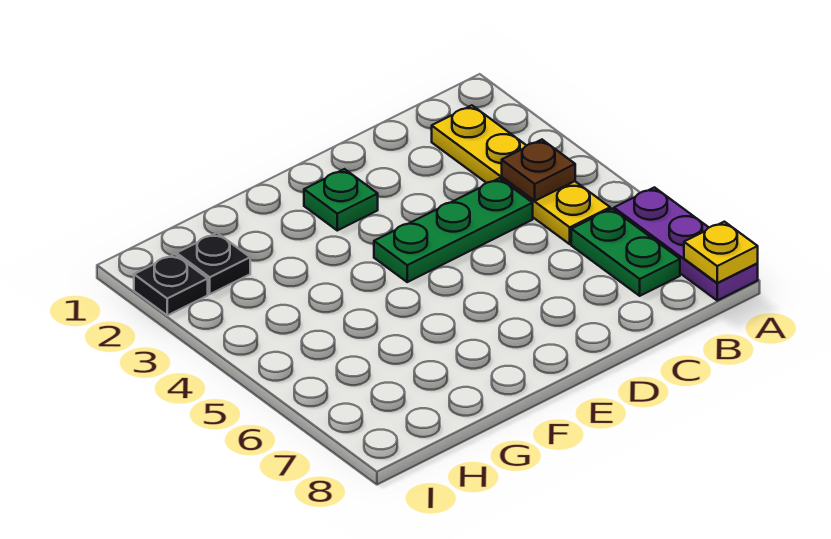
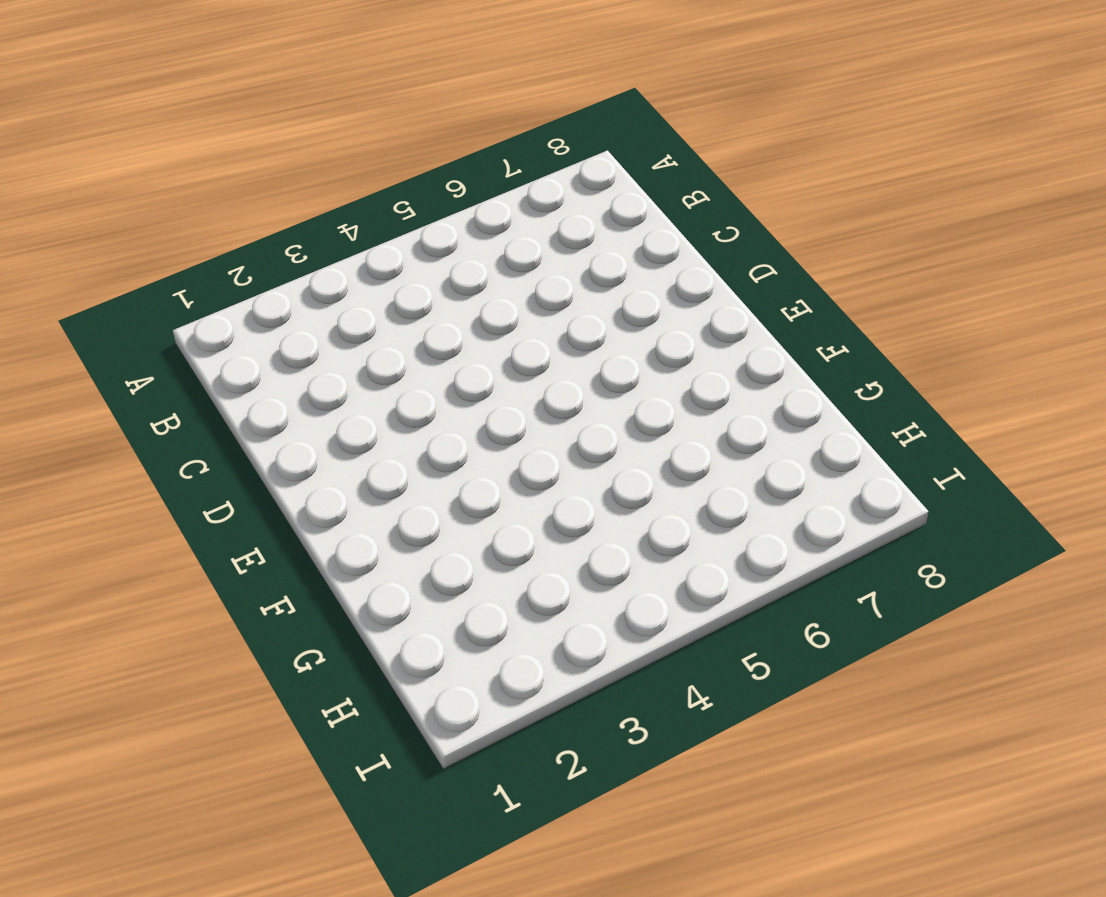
none -> purple plate A6:A8 level 1
none -> yellow plate B2:B5 level 1

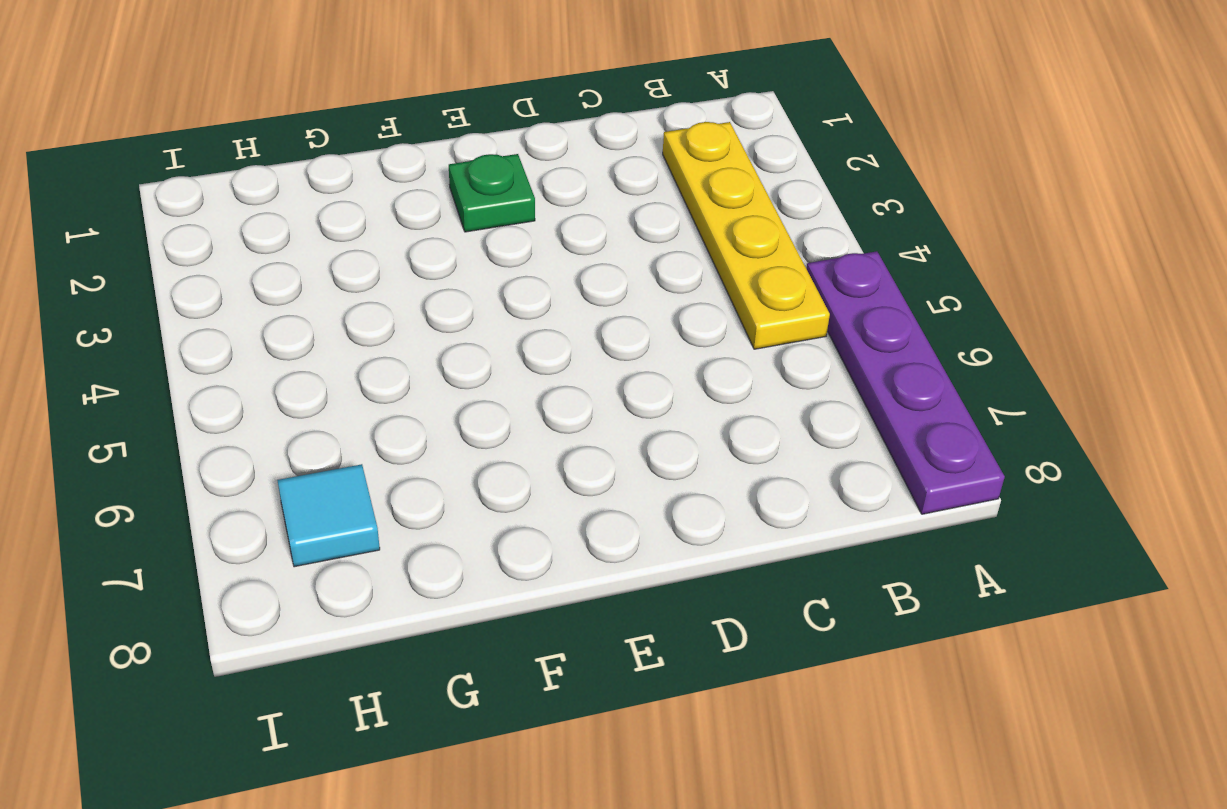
purple plate A5:A8 level 1 -> purple plate A6:A8 level 1
cyan tile H7 level 1 -> none
none -> green plate B6:B7 level 1
none -> green plate C4:E4 level 1

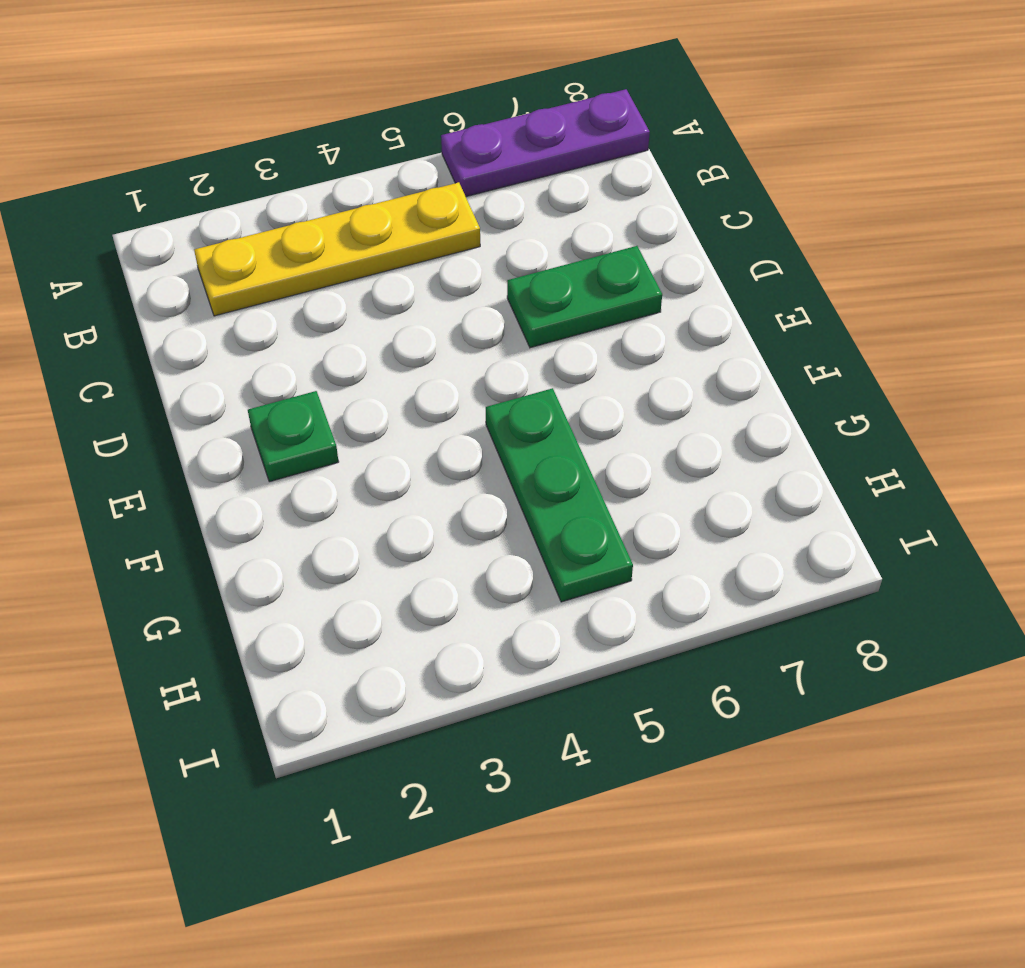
green plate D6:D7 level 1 -> green plate B6:B7 level 1
green plate F5:H5 level 1 -> green plate C4:E4 level 1
none -> black plate H2 level 1
none -> black plate I2 level 1

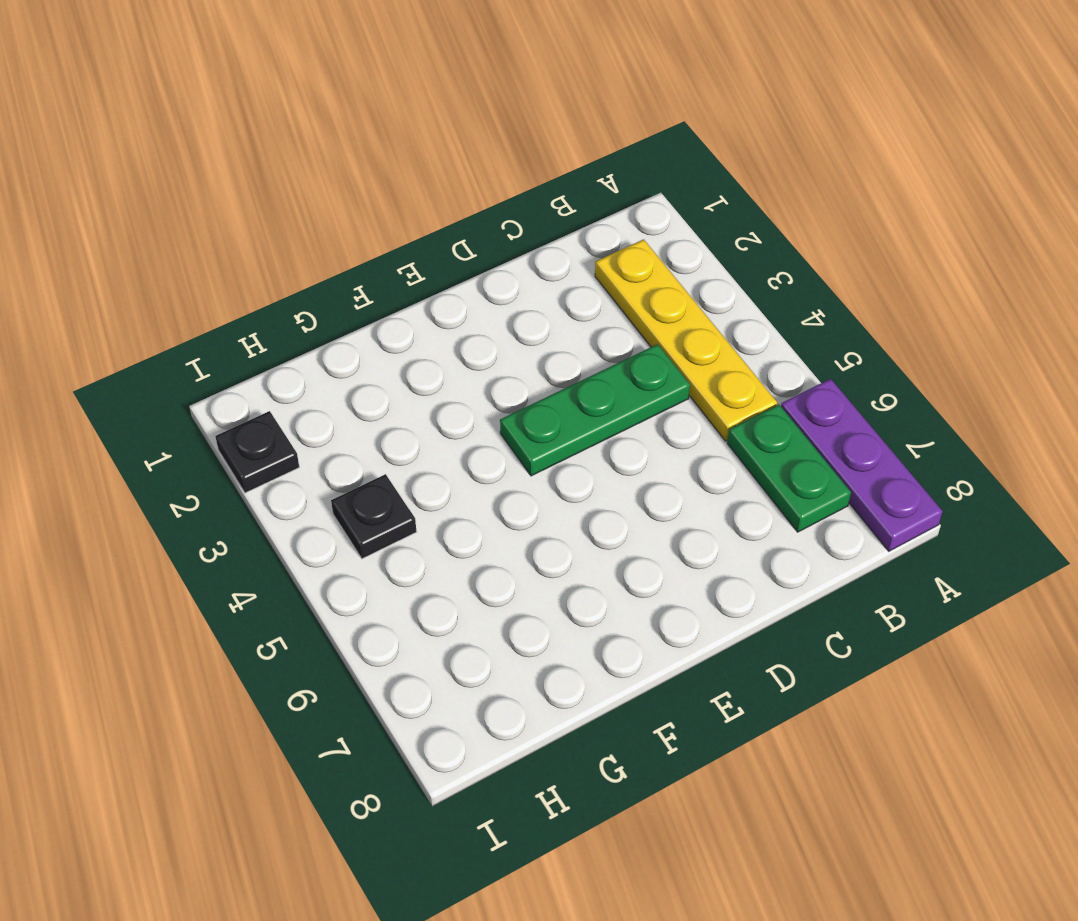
black plate H4 level 1 -> black plate H2 level 1
none -> green plate E2 level 1
none -> yellow plate A8 level 2

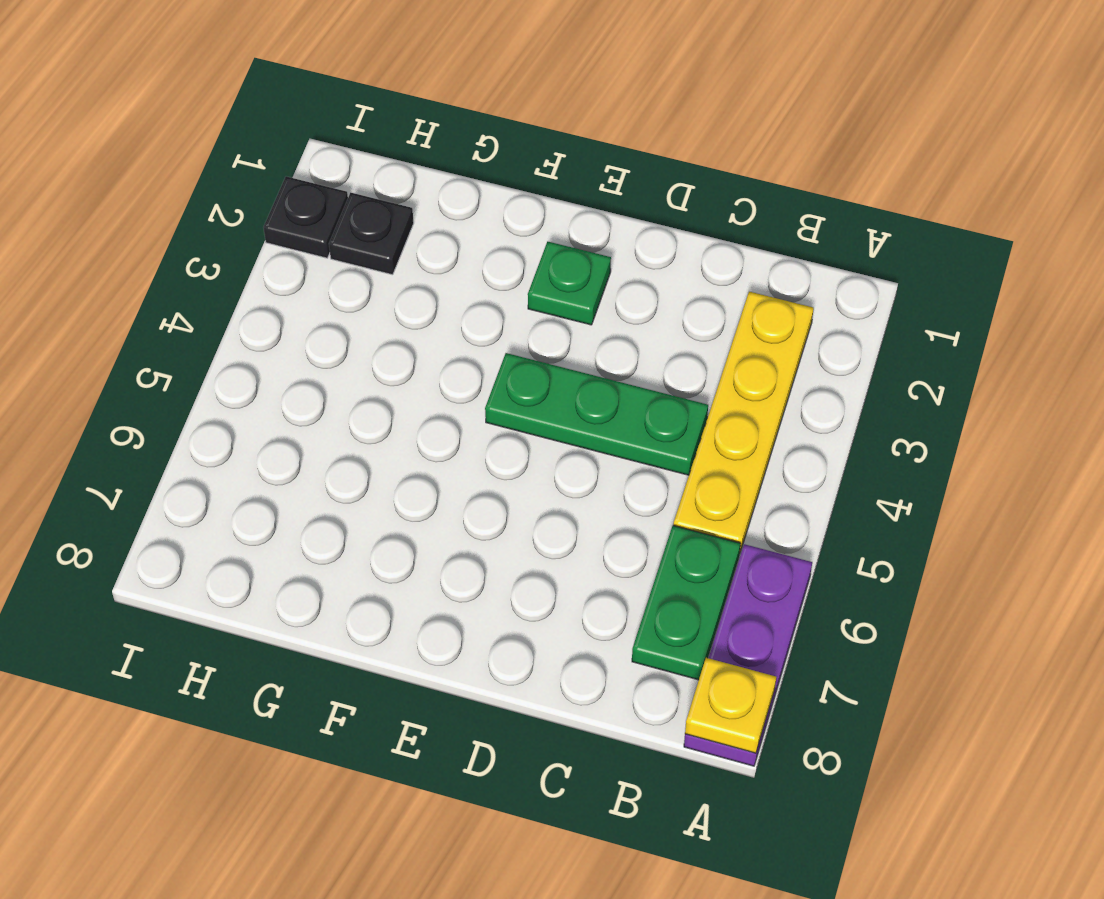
none -> brown plate B4 level 2

